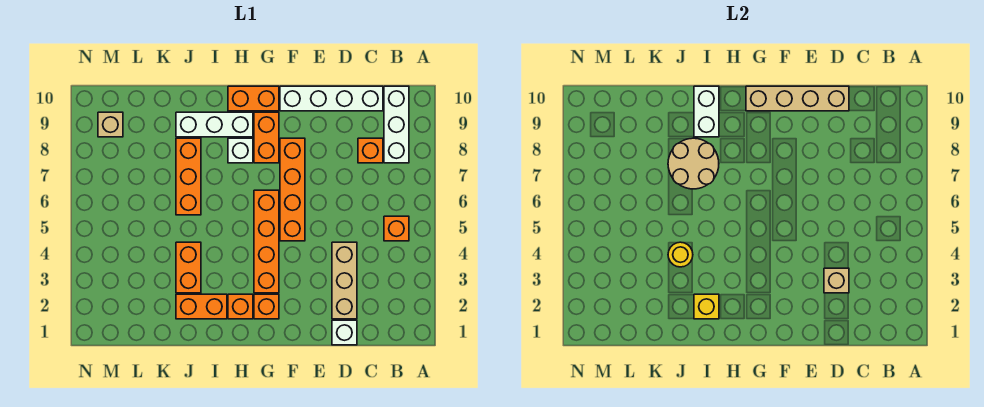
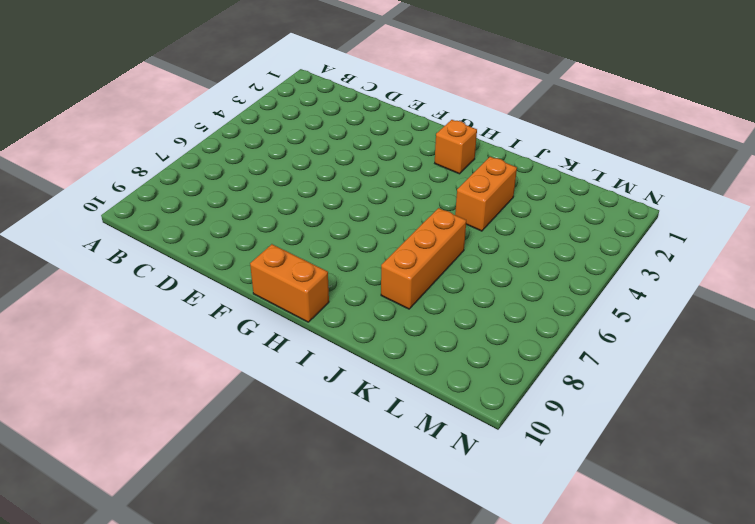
none -> orange brick B5 level 1
none -> white brick B8:B10 level 1
none -> orange brick C8 level 1

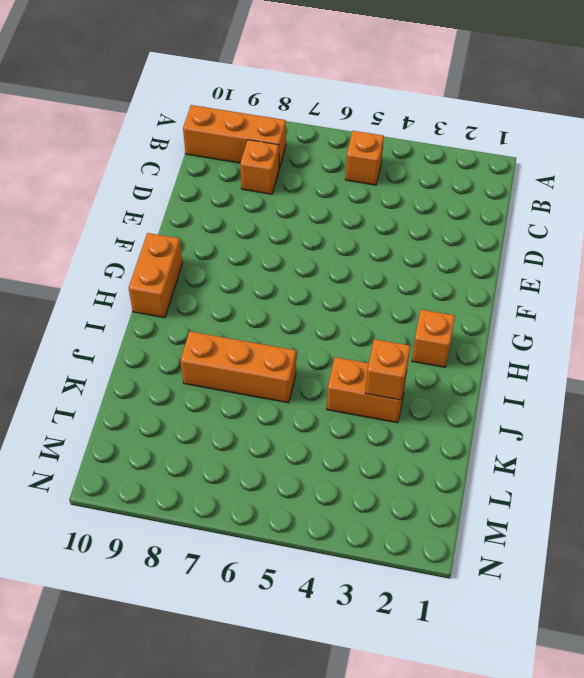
orange brick B8:B10 level 1 -> white brick B8:B10 level 1
orange brick J3 level 2 -> orange brick G2 level 1
none -> white brick C10:F10 level 1
none -> white brick D1 level 1
none -> tan brick D2:D4 level 1

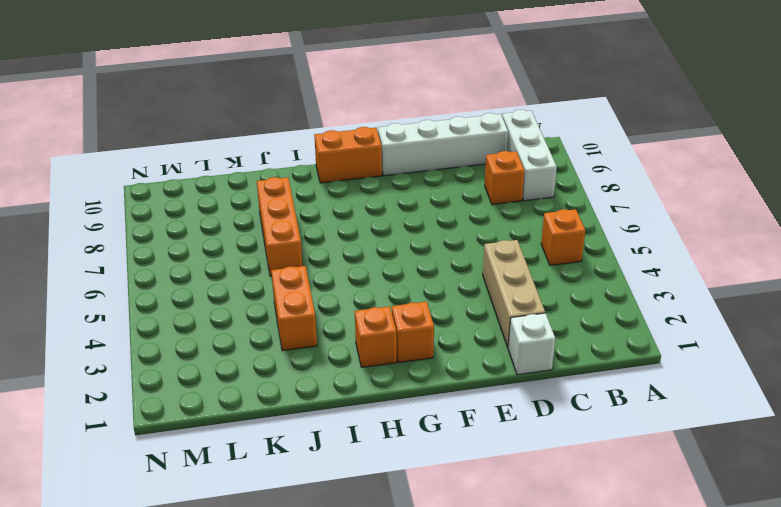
none -> orange brick F5:F8 level 1
none -> orange brick G3:G6 level 1
none -> orange brick G8:G9 level 1

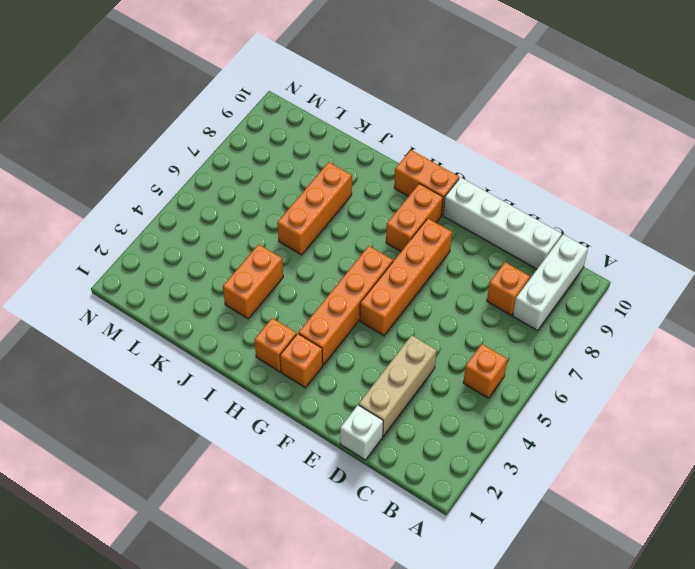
none -> white brick H8 level 1
none -> white brick H9:J9 level 1
none -> orange brick I2:J2 level 1

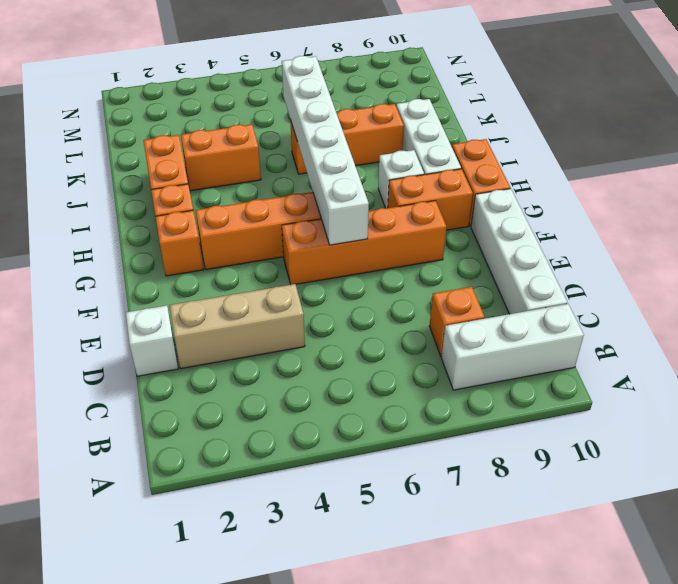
white brick F6:K6 level 2 -> none
none -> orange brick B5 level 1
none -> tan brick M9 level 1
none -> tan brick D3 level 2

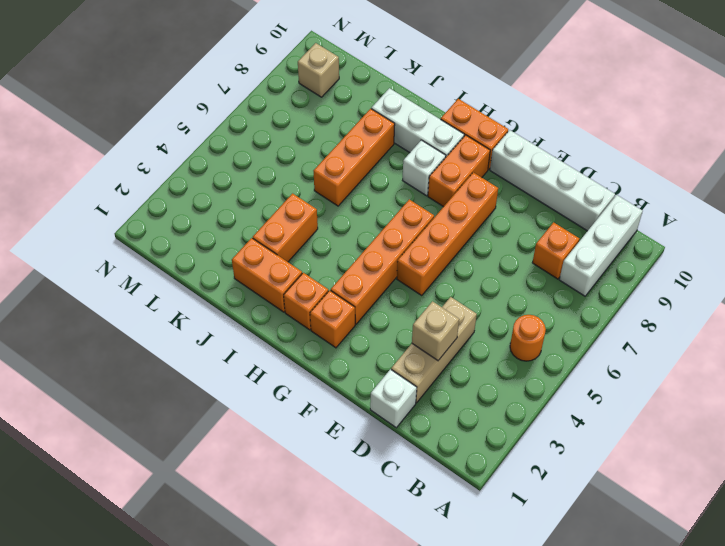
orange round brick B5 level 1 -> orange brick B5 level 1
none -> tan brick D10:G10 level 2
none -> yellow brick I2 level 2
none -> tan round brick I7:J8 level 2

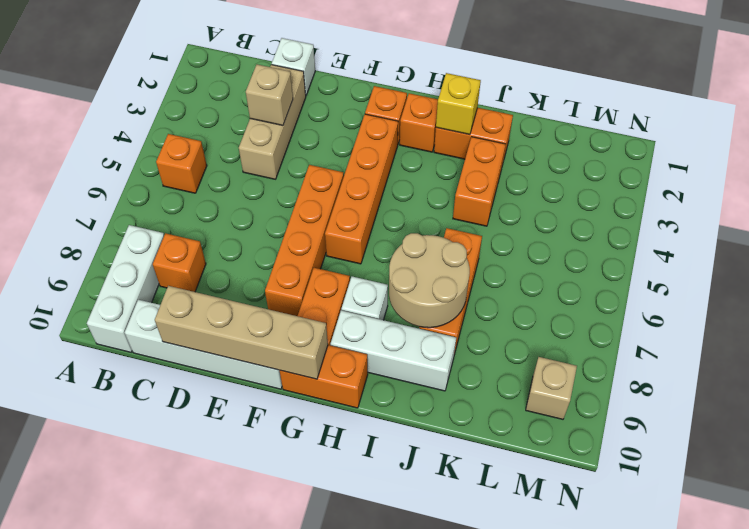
none -> white brick I9:I10 level 2
none -> yellow round brick J4 level 2

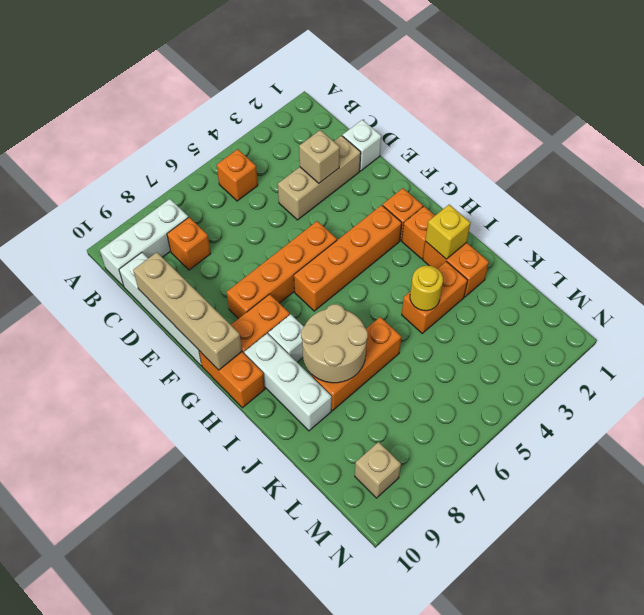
none -> white brick I9:I10 level 2

